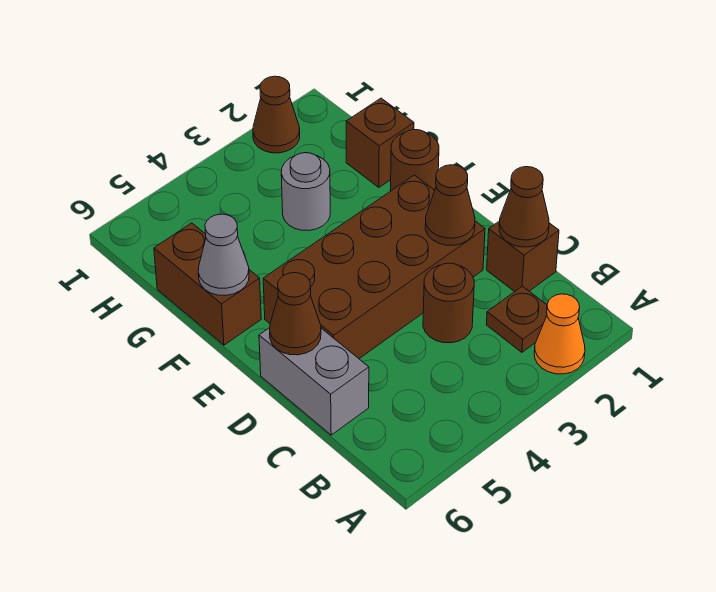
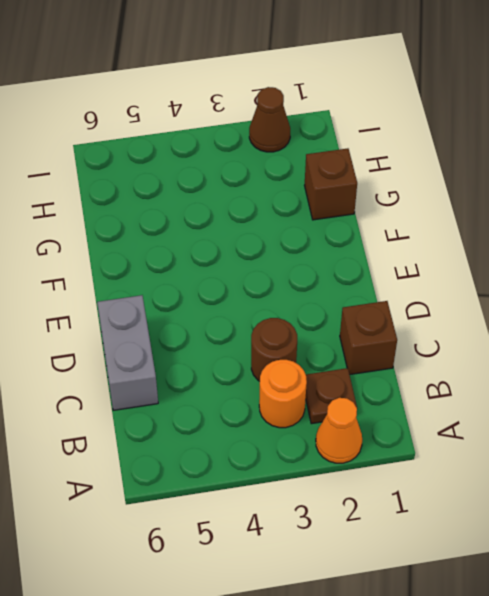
orange round brick B3 level 1 -> none
none -> brown brick D2:E5 level 1
none -> brown round brick F1 level 1
none -> brown brick F6:G6 level 1

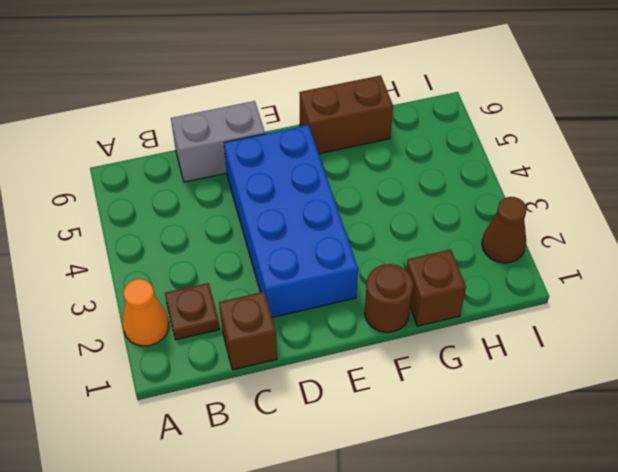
blue brick D2:E5 level 1 -> brown brick D2:E5 level 1
none -> brown round brick C3 level 1
none -> grey round brick G3 level 1
none -> brown cone C1 level 2

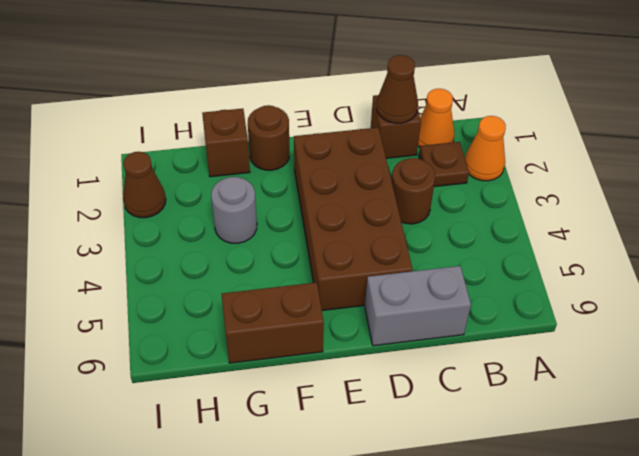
orange cone B1 level 1 -> none
none -> brown cone D2 level 2
none -> brown cone D6 level 2
none -> grey cone F6 level 2

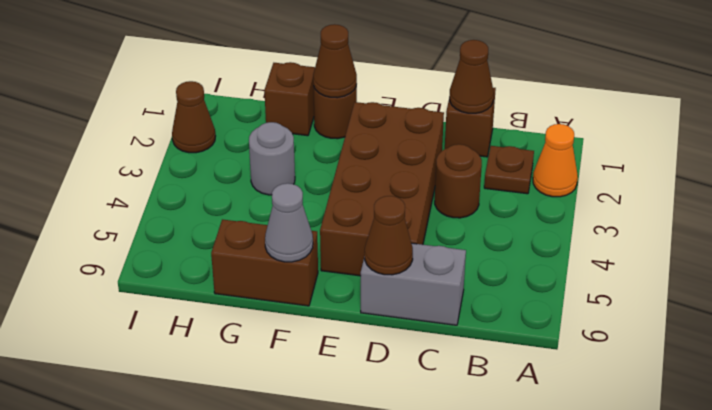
brown cone F1 level 2 -> brown cone D2 level 2

